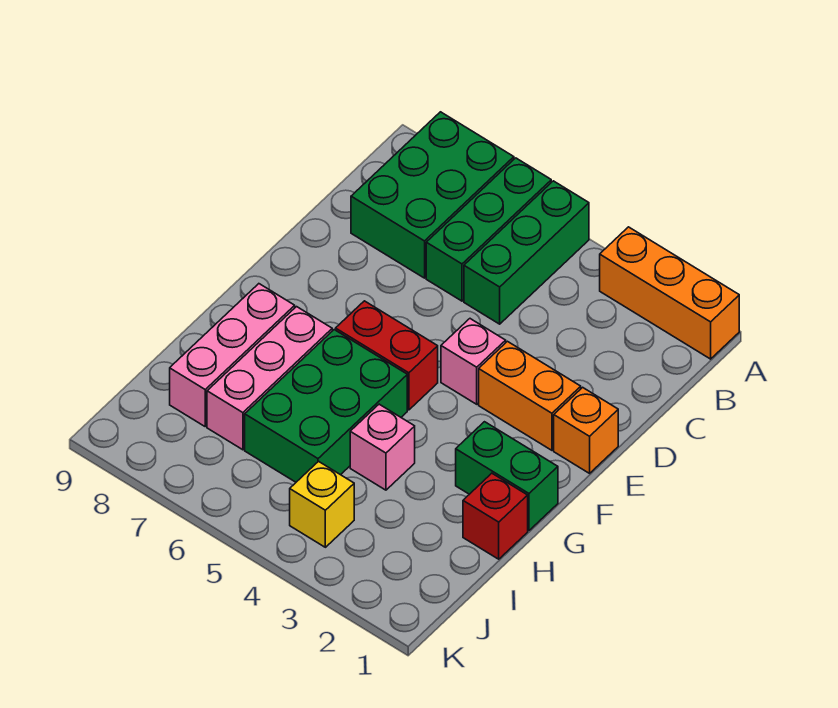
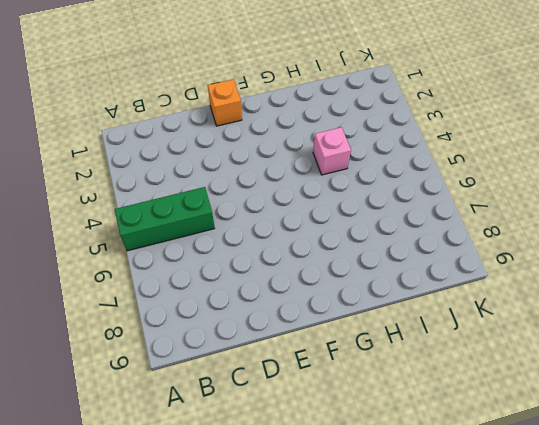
none -> orange brick A1:A3 level 1
none -> green brick A6:C6 level 1
none -> green brick A7:C8 level 1

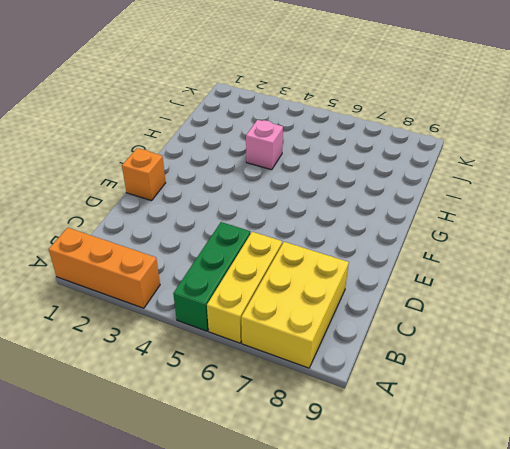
yellow brick A6:C6 level 1 -> green brick A6:C6 level 1
yellow brick A7:C8 level 1 -> green brick A7:C8 level 1
none -> orange brick E2:E3 level 1
none -> pink brick E4 level 1
none -> red brick F5:F6 level 1

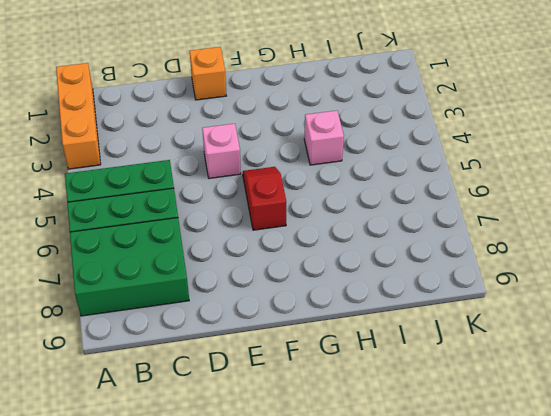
red slope F5:F6 level 1 top 6 -> red brick F5:F6 level 1
none -> orange brick E2:E3 level 1
none -> green brick G1:G2 level 1
none -> green brick G5:I6 level 1

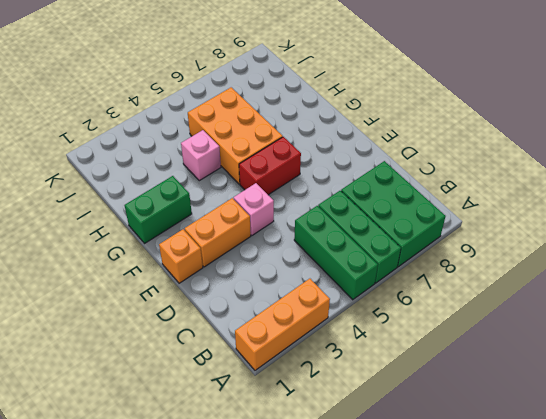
orange brick G5:I6 level 1 -> green brick G5:I6 level 1
none -> pink brick G7:I7 level 1
none -> pink brick G8:I8 level 1
none -> red brick H1 level 1

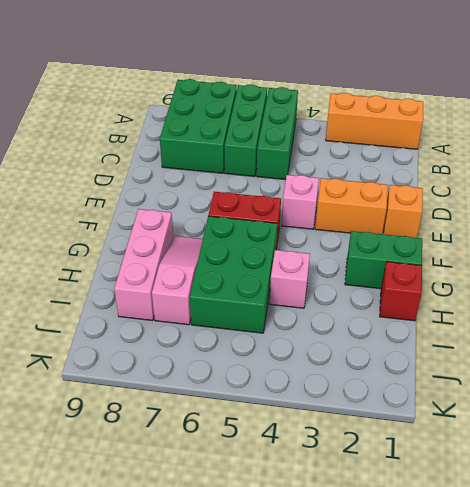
pink slope G7:I7 level 1 top I -> pink brick G7:I7 level 1
none -> yellow brick J4 level 1

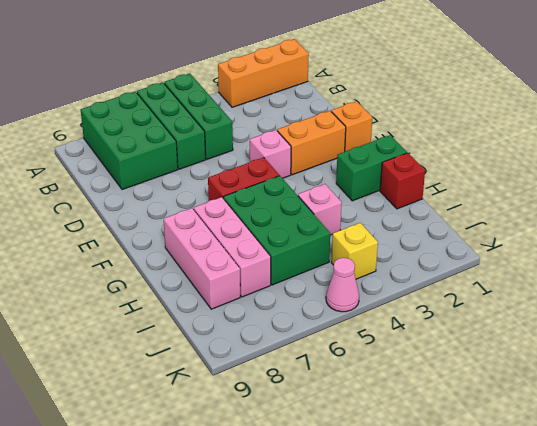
pink cone K5 level 1 -> none

